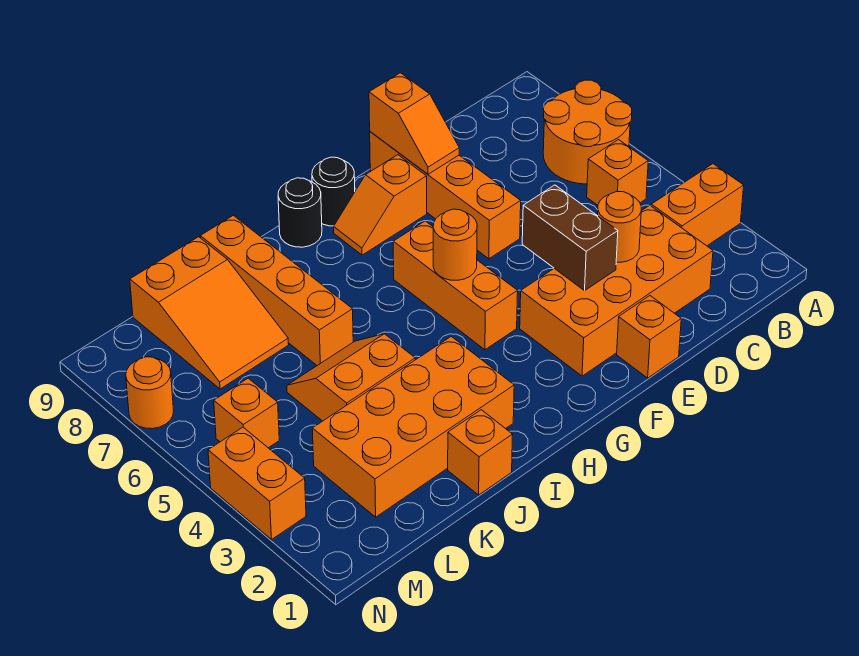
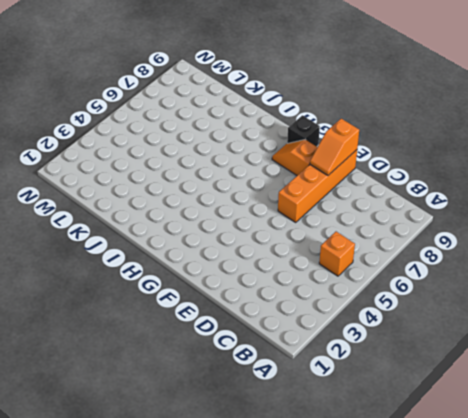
black brick G9 level 1 -> black round brick G9 level 1
none -> orange brick A3:B3 level 1
none -> orange round brick A6:B7 level 1
none -> orange brick C2:F3 level 1

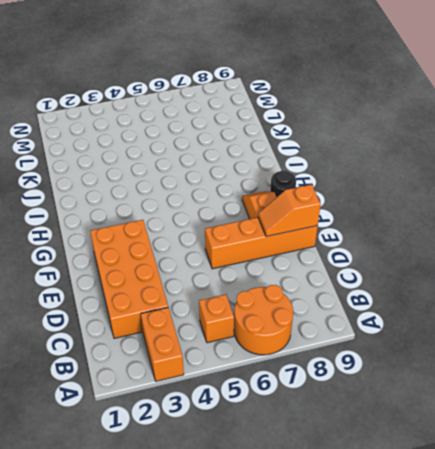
none -> orange brick E1 level 1
none -> orange brick G4:G6 level 1
none -> black round brick H9 level 1

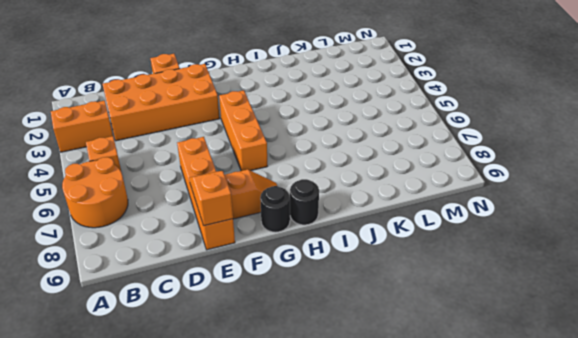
none -> orange brick I2:L3 level 1
none -> orange brick J1 level 1
none -> orange slope J4:K5 level 1 top 4

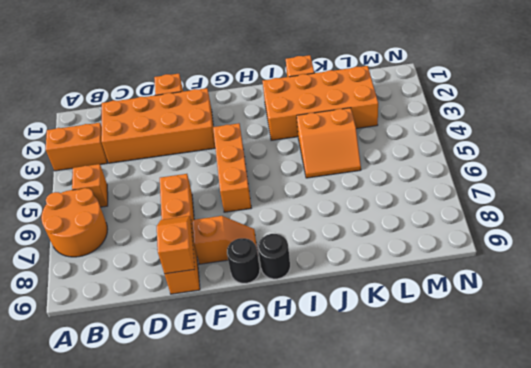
none -> orange brick J6:J9 level 1
none -> orange slope K7:L9 level 1 top 9
none -> orange brick M5 level 1

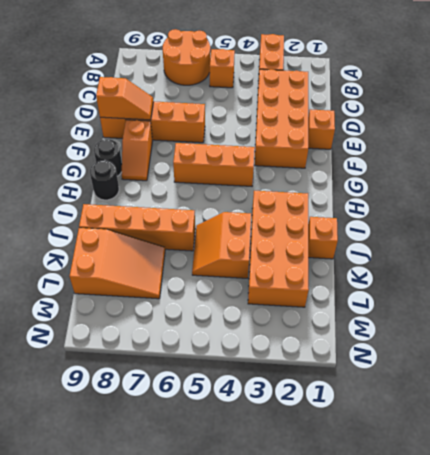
none -> orange brick M5 level 1
none -> orange brick N3:N4 level 1
none -> orange round brick N7 level 1

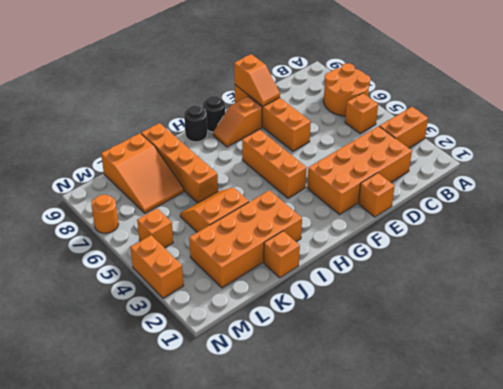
none -> orange round brick D3 level 2
none -> brown brick E3:E4 level 2
none -> orange round brick G5 level 2

